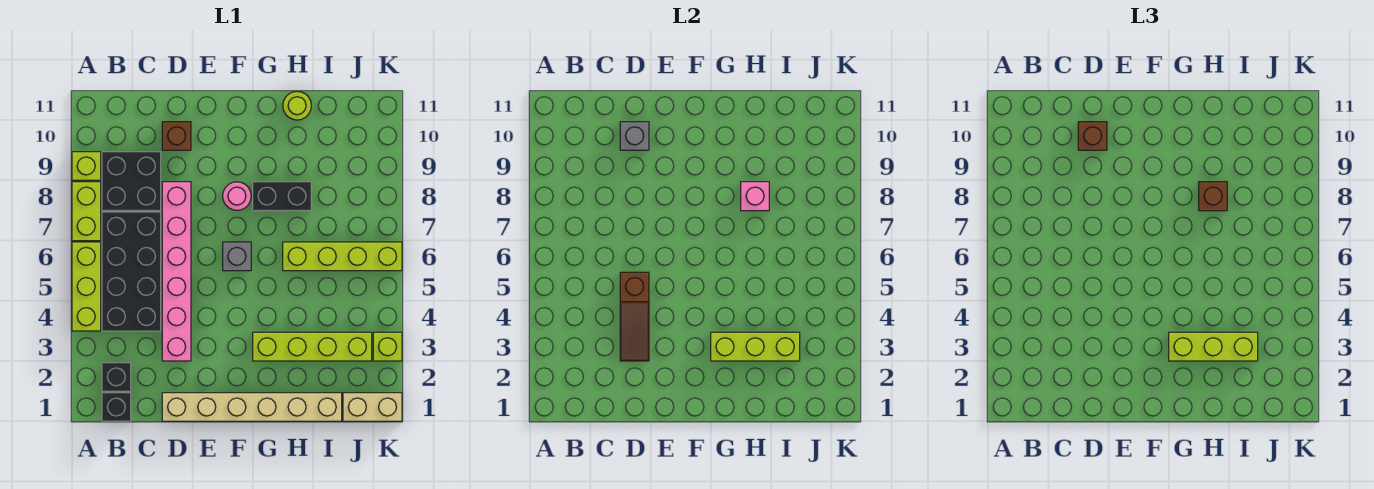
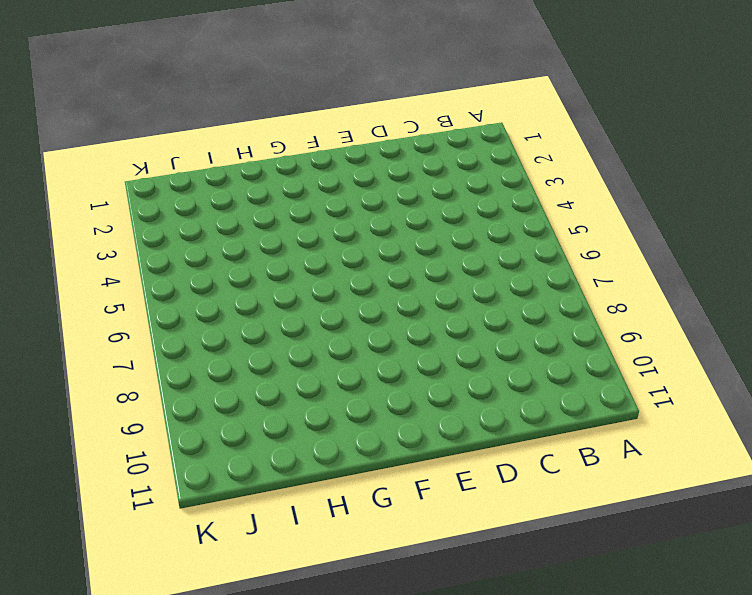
none -> lime brick A4:A6 level 1
none -> lime brick A7:A8 level 1
none -> lime brick A9 level 1

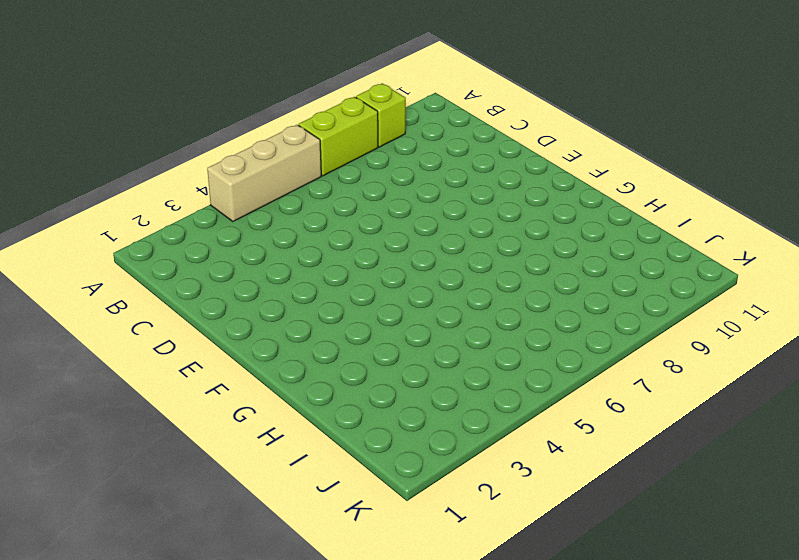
tan brick A4:A6 level 1 -> lime brick A4:A6 level 1
none -> black brick B1 level 1
none -> black brick B2 level 1
none -> black brick B4:C7 level 1

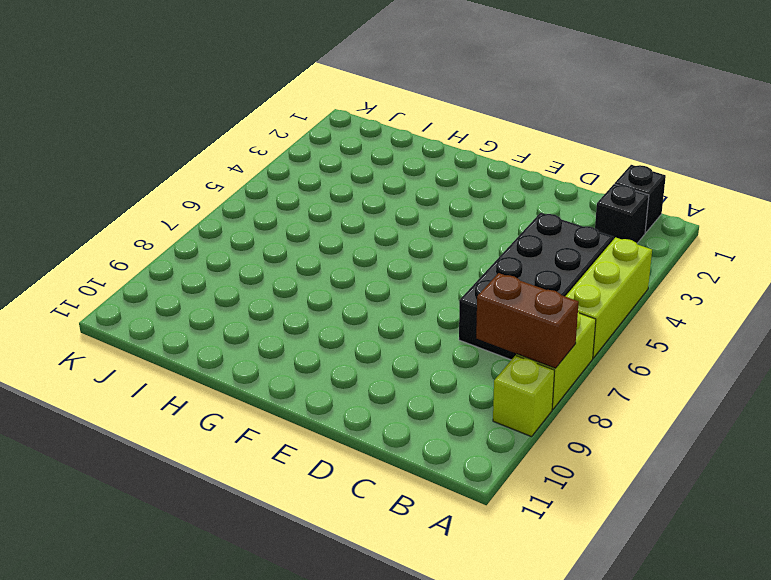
brown brick A8:B8 level 2 -> none
none -> black brick B8:C9 level 1
none -> tan brick D1:I1 level 1
none -> pink brick D3:D8 level 1

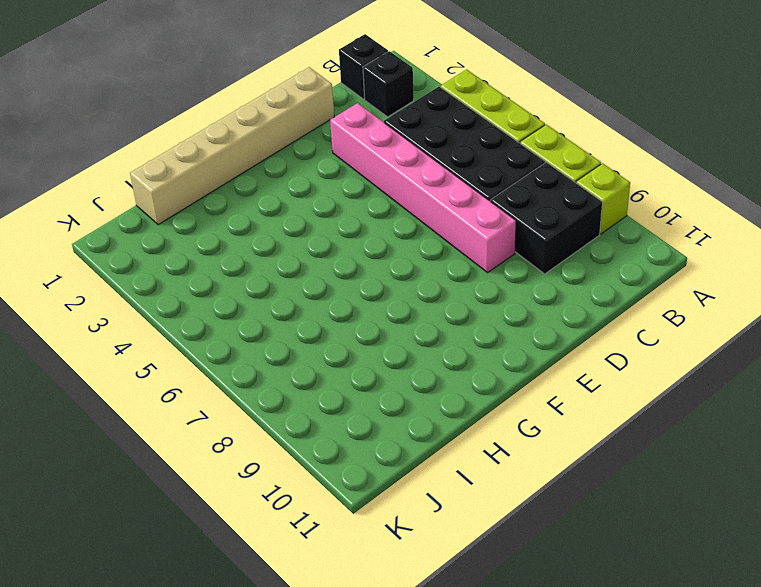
none -> brown brick D10 level 1
none -> grey brick F6 level 1
none -> pink round brick F8 level 1

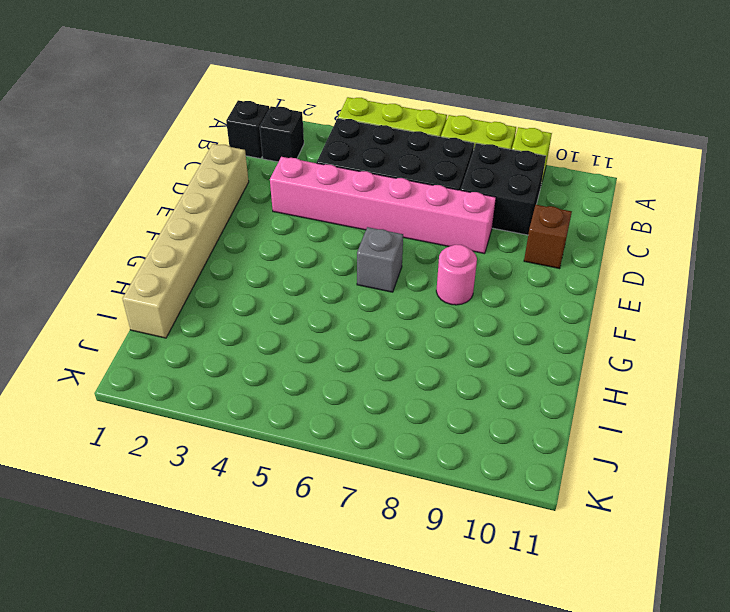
none -> lime brick G3:J3 level 1
none -> black brick G8:H8 level 1
none -> lime brick H6:K6 level 1

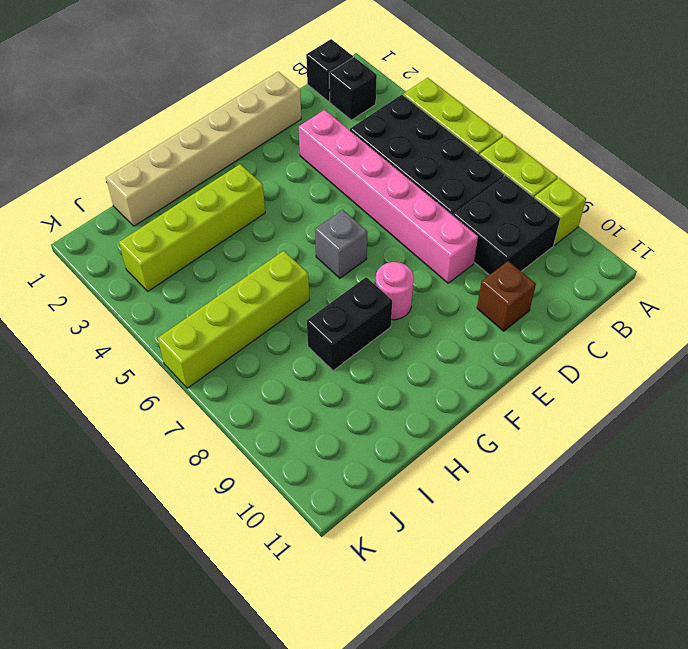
none -> lime round brick H11 level 1
none -> tan brick J1:K1 level 1
none -> lime brick K3 level 1

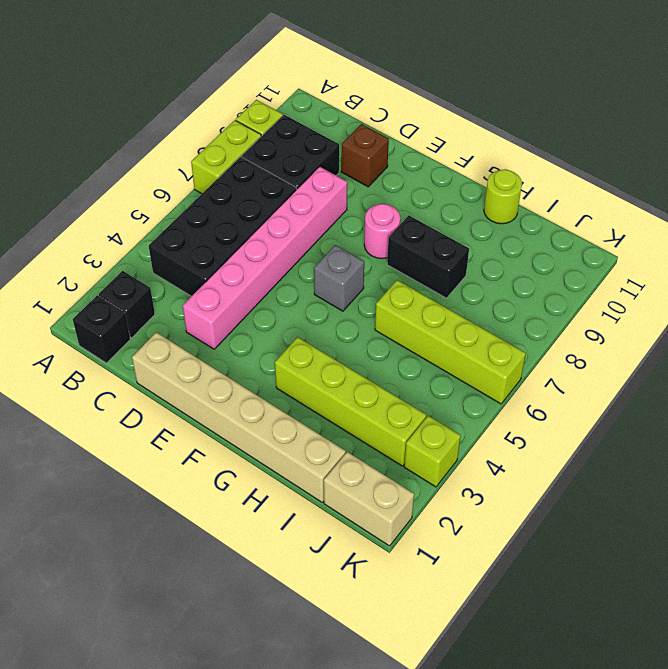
none -> lime brick A4:A6 level 1
none -> brown slope D3:D5 level 2 top 5
none -> grey brick D10 level 2

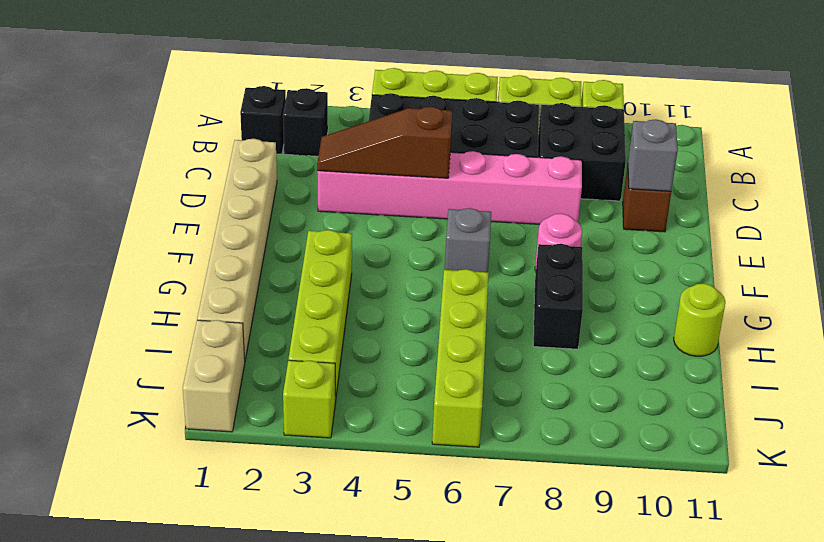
none -> lime brick G3:I3 level 2
none -> pink brick H8 level 2
none -> brown brick D10 level 3

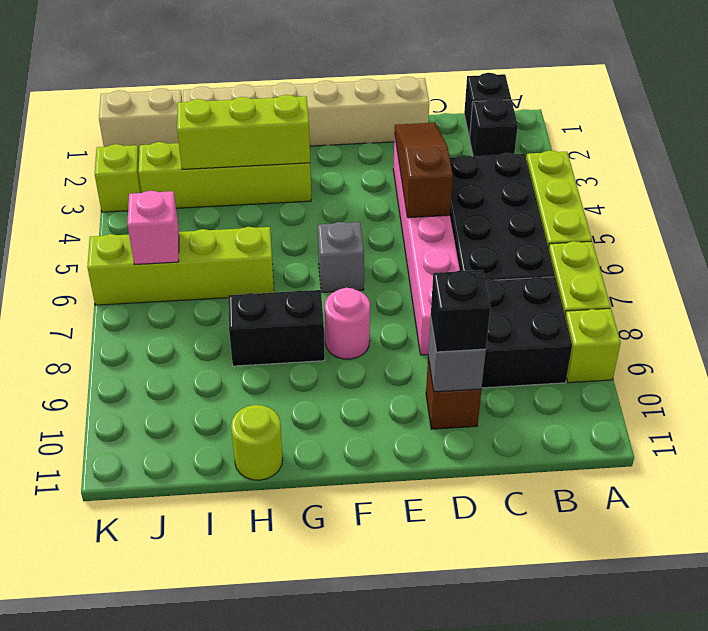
black brick D10 level 3 -> brown brick D10 level 3
pink brick J6 level 2 -> pink brick H8 level 2
none -> lime brick G3:I3 level 3
none -> brown brick H8 level 3

